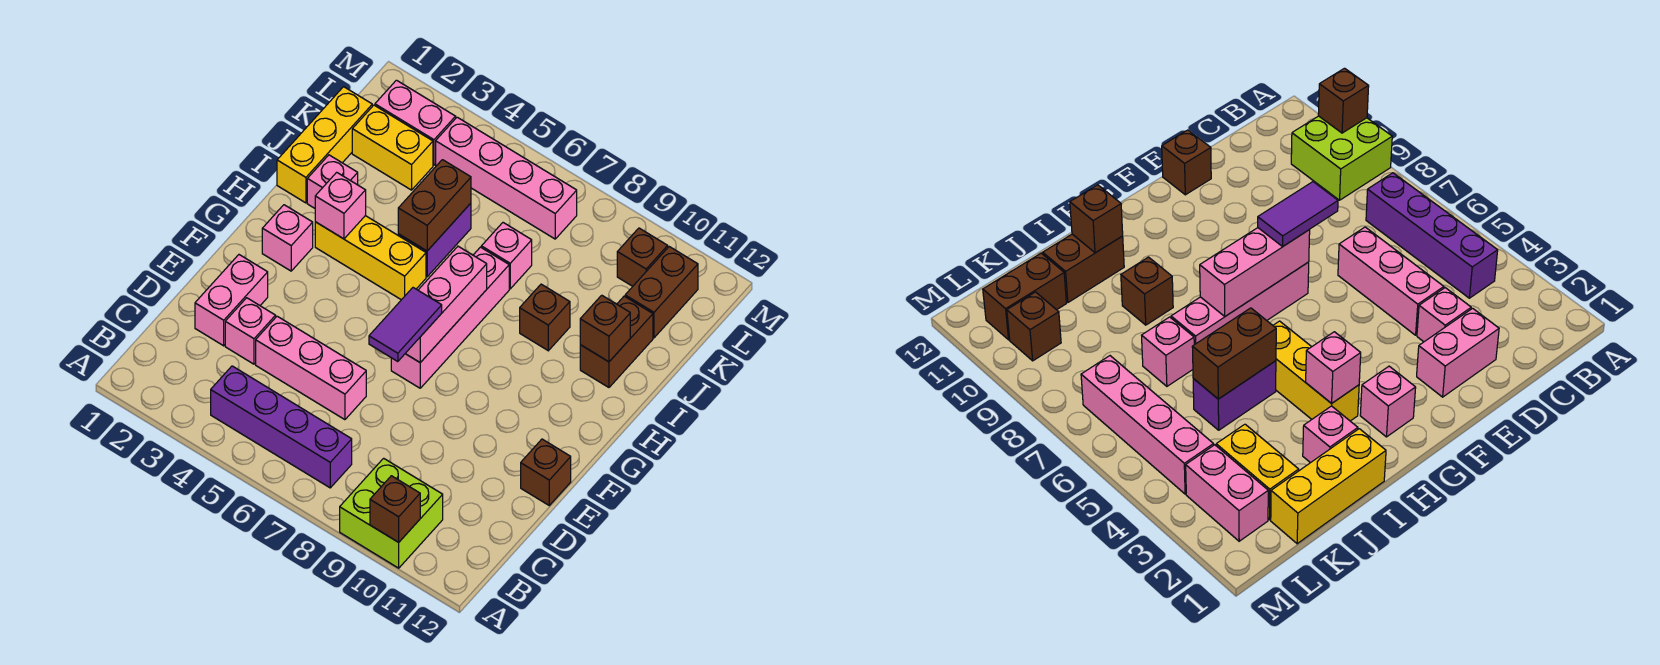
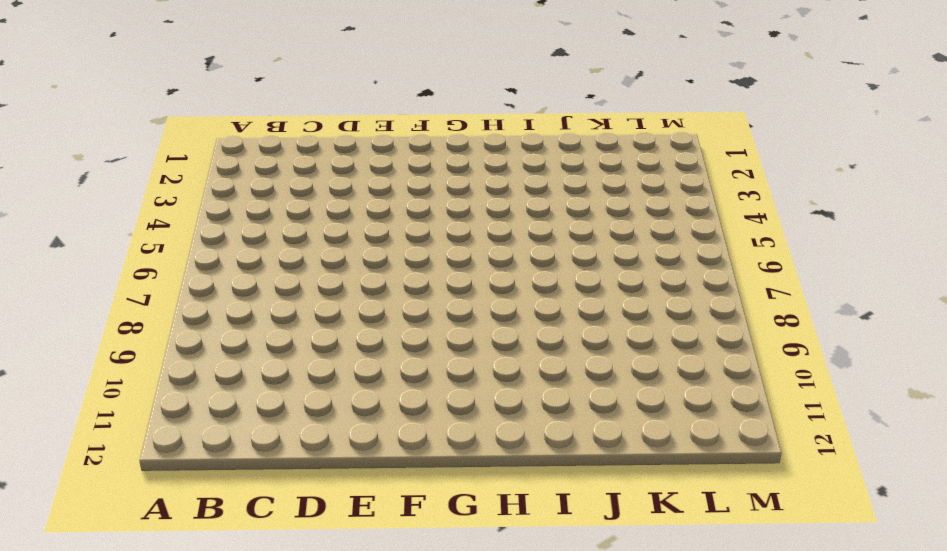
none -> lime brick A9:B10 level 1
none -> purple brick B4:B7 level 1
none -> pink brick D2:E2 level 1

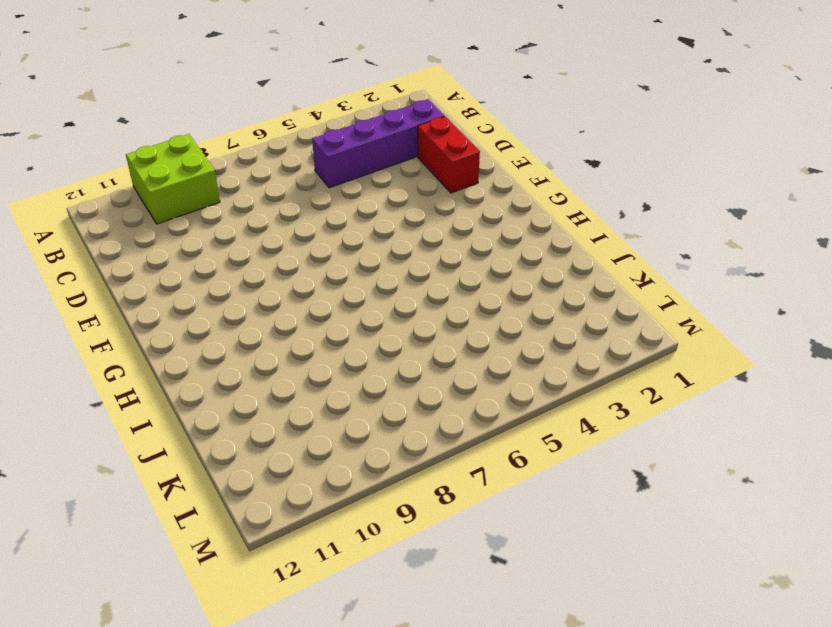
purple brick C2:C5 level 1 -> purple brick B4:B7 level 1
red brick D2:E2 level 1 -> pink brick D2:E2 level 1
none -> pink brick D3 level 1
none -> pink brick D4:D6 level 1
none -> brown brick E12 level 1

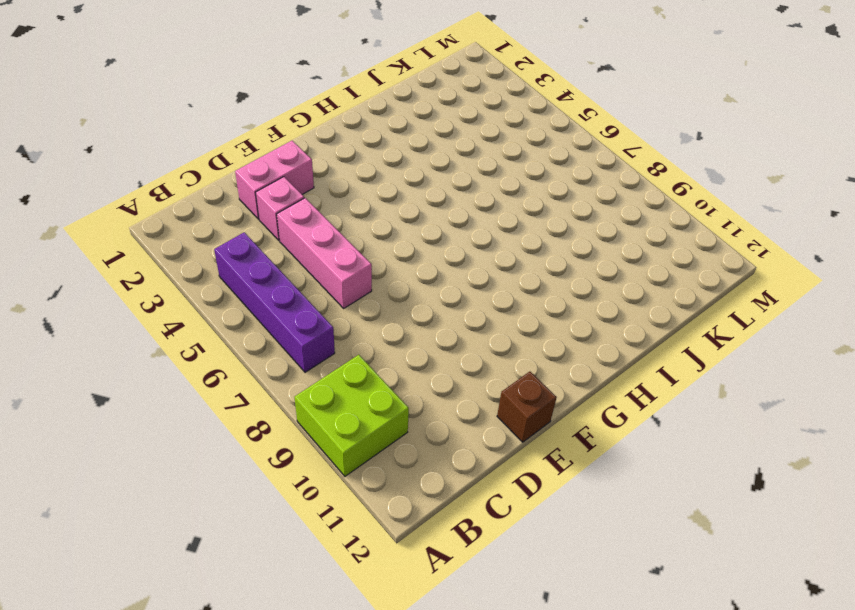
none -> pink brick F7:I7 level 1
none -> pink brick G2 level 1
none -> yellow brick H3:H5 level 1

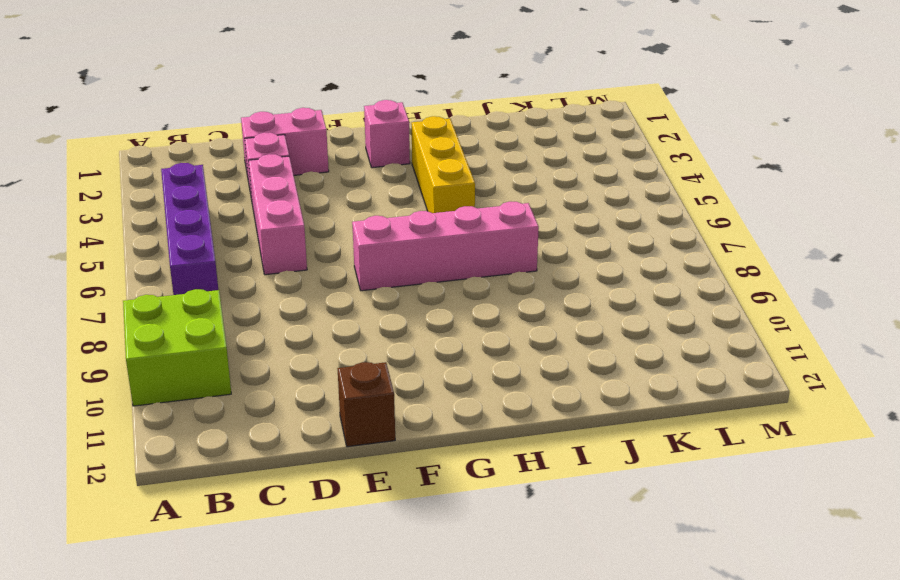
none -> yellow brick I1:K1 level 1
none -> pink brick I2 level 1
none -> purple brick I5:J5 level 1

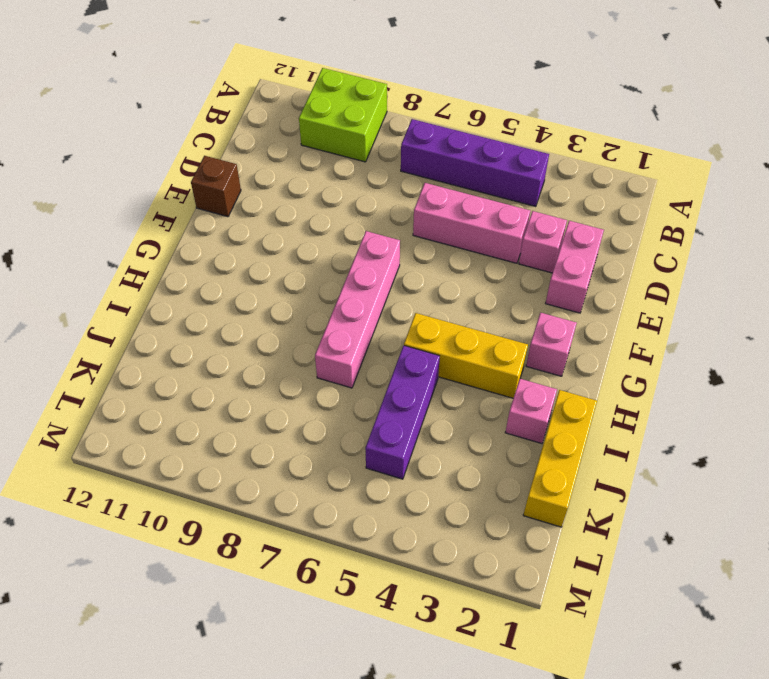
purple brick I5:K5 level 1 -> purple brick I5:J5 level 1
none -> brown brick I9 level 1
none -> brown brick I11:J11 level 1
none -> pink brick J7 level 1

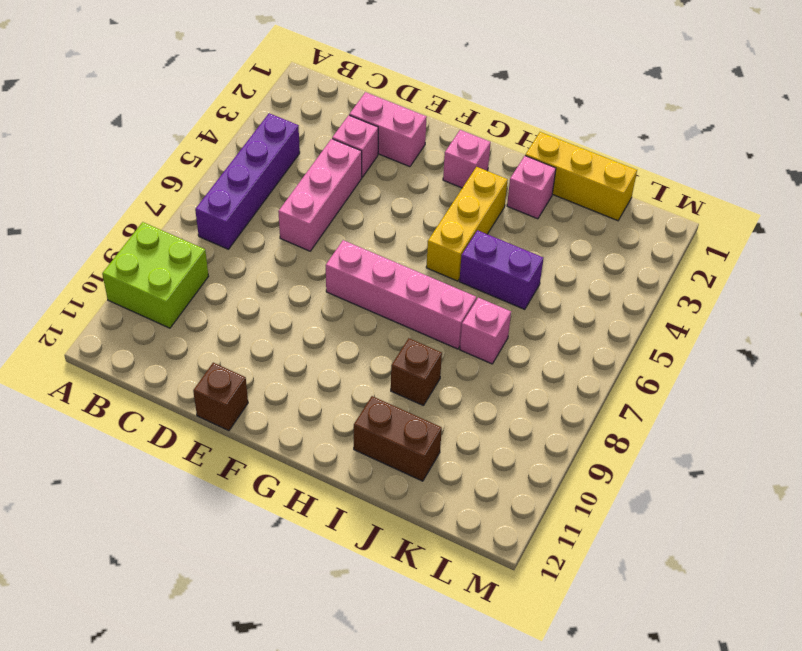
none -> yellow brick K2:K3 level 1
none -> brown brick K11:L11 level 1
none -> pink brick L2:L3 level 1

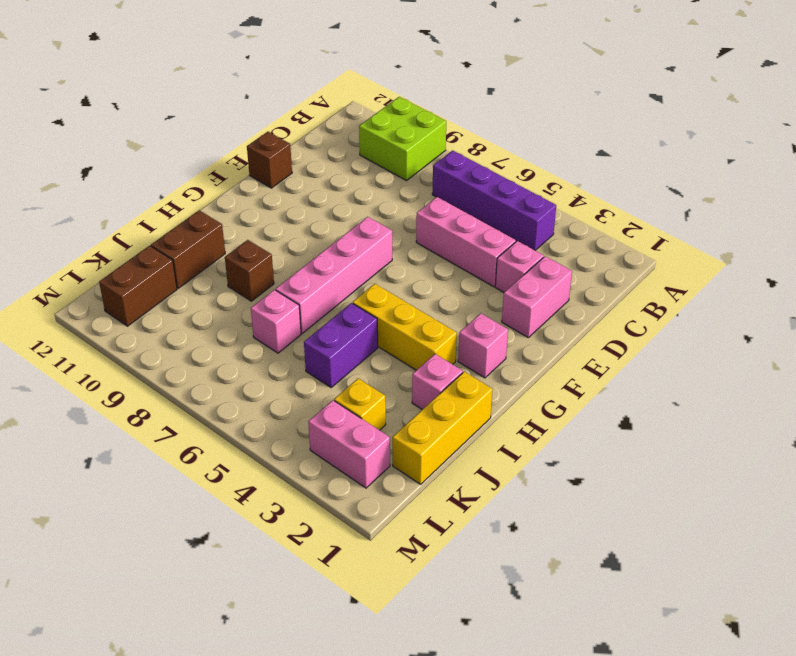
yellow brick K3 level 1 -> yellow brick K2:K3 level 1
none -> pink brick L4:L7 level 1
none -> brown brick L10 level 1
none -> brown brick A10 level 2

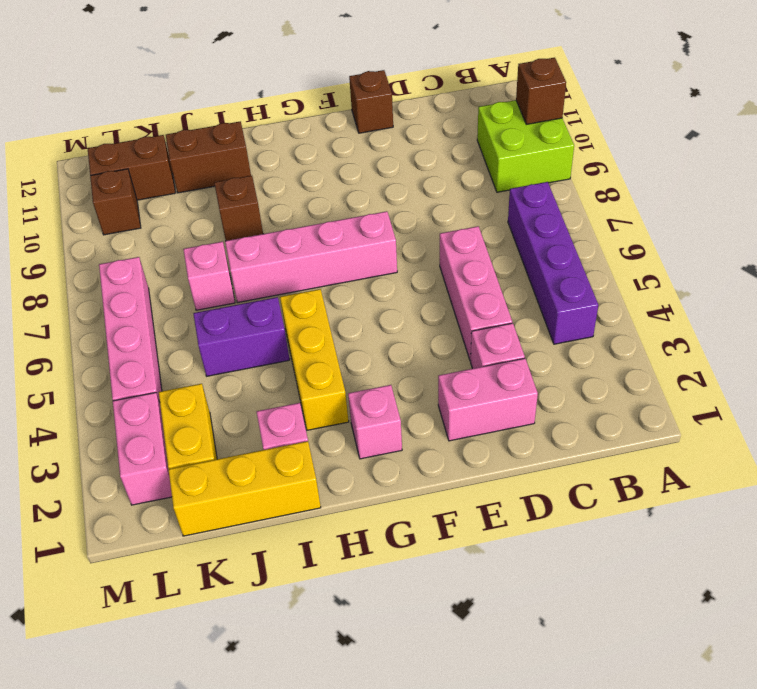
none -> pink brick F7:H7 level 2
none -> pink brick H3 level 2
none -> brown brick I5:J5 level 2

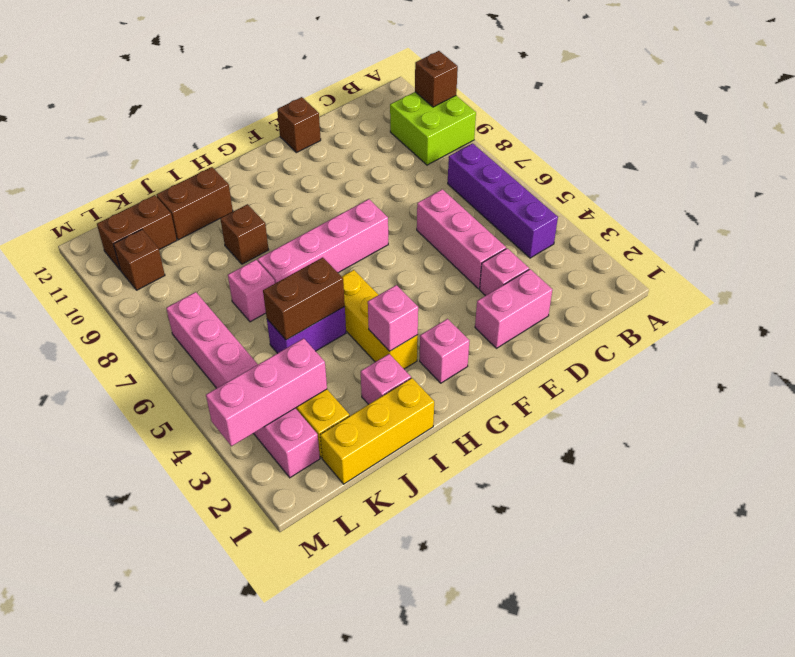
pink brick K3:M3 level 2 -> pink brick F7:H7 level 2
none -> brown brick I11 level 2
none -> purple tile E7:F7 level 3

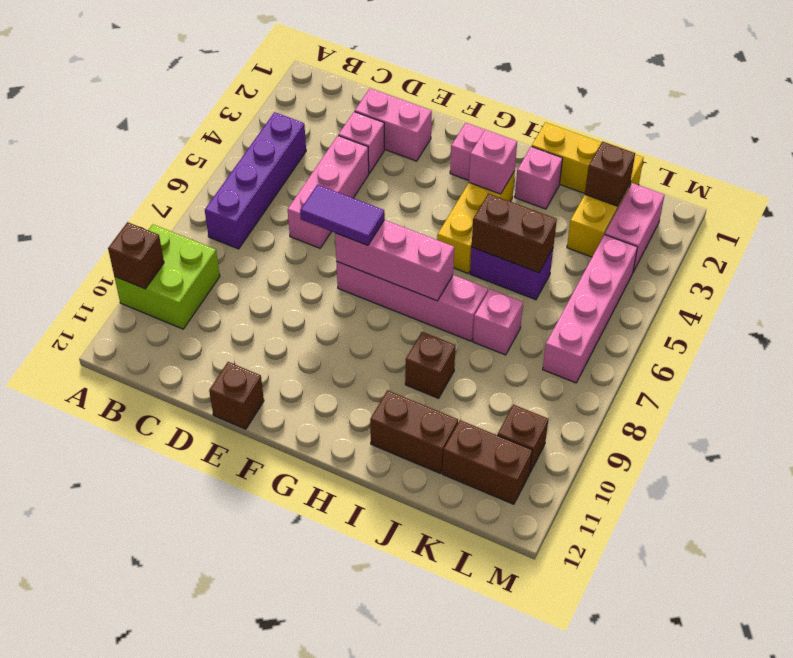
brown brick K2 level 2 -> brown brick I11 level 2

